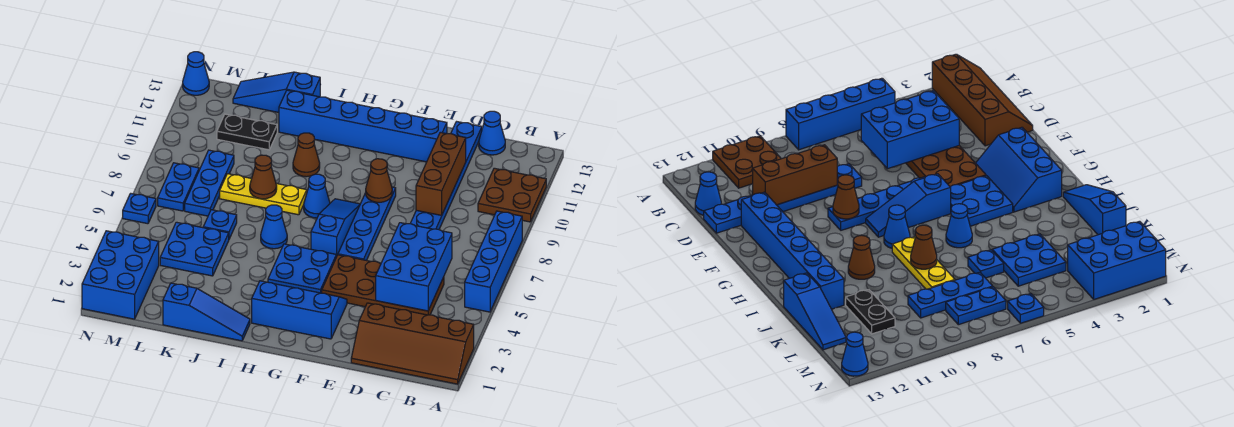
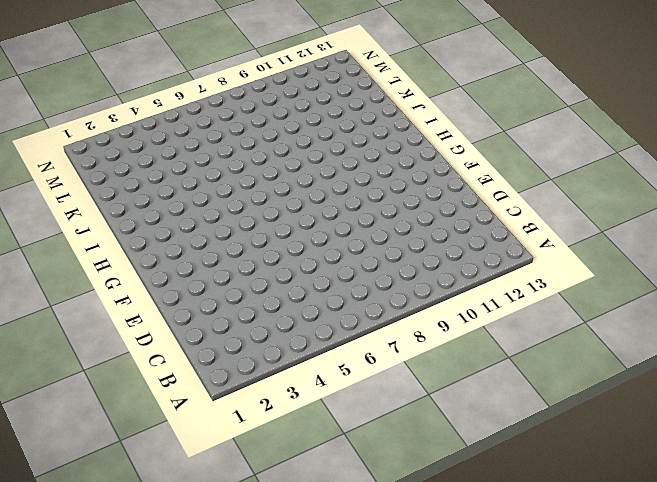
none -> brown slope A1:D2 level 1 top 2
none -> blue brick A5:A8 level 1
none -> brown plate A10:B11 level 1

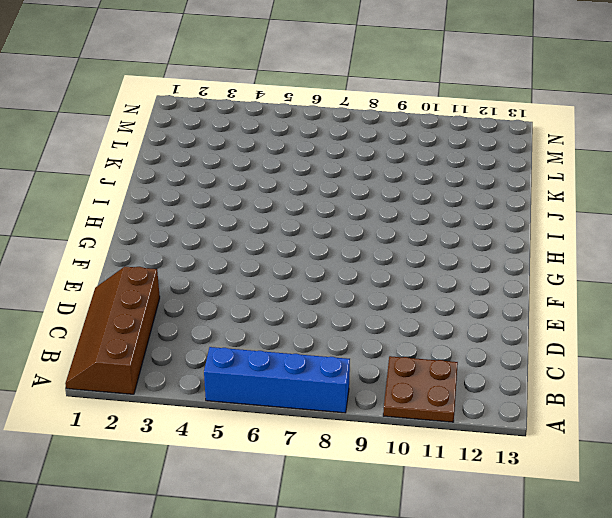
none -> brown plate C4:F5 level 1
none -> blue cone C13 level 1
none -> blue plate D8:D13 level 1

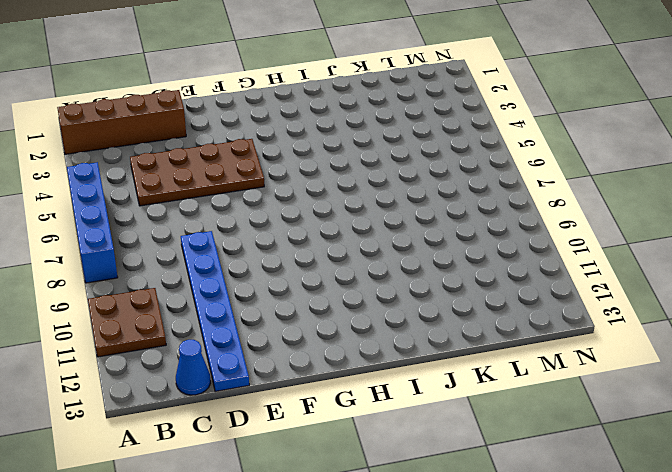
none -> blue brick E12:J12 level 1
none -> blue slope F2:H3 level 1 top 2
none -> blue plate F6:F9 level 1

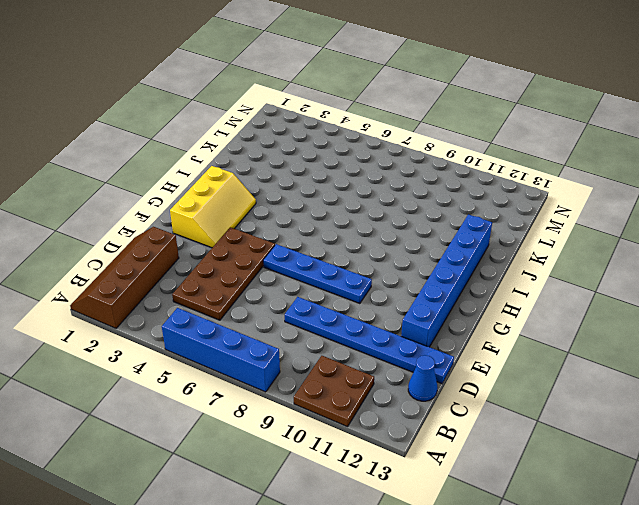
yellow slope F2:H3 level 1 top 2 -> blue slope F2:H3 level 1 top 2
none -> blue plate G4:H5 level 1
none -> blue slope G6:G8 level 1 top 6
none -> blue cone H8 level 1

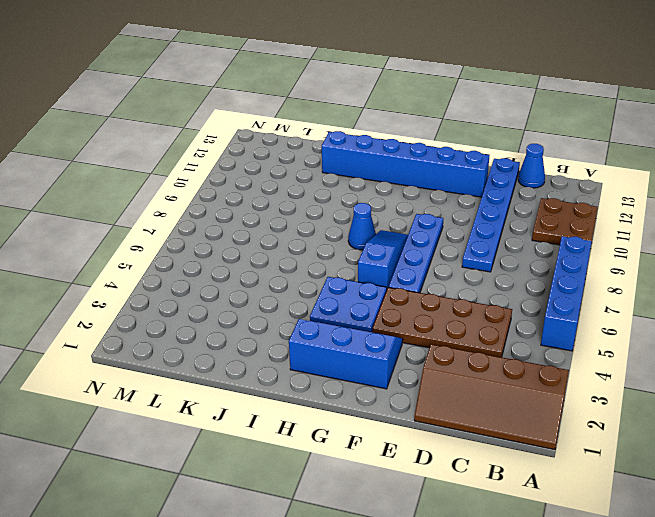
none -> blue slope I1:K1 level 1 top K
none -> blue cone I6 level 1
none -> yellow plate I8:K8 level 1

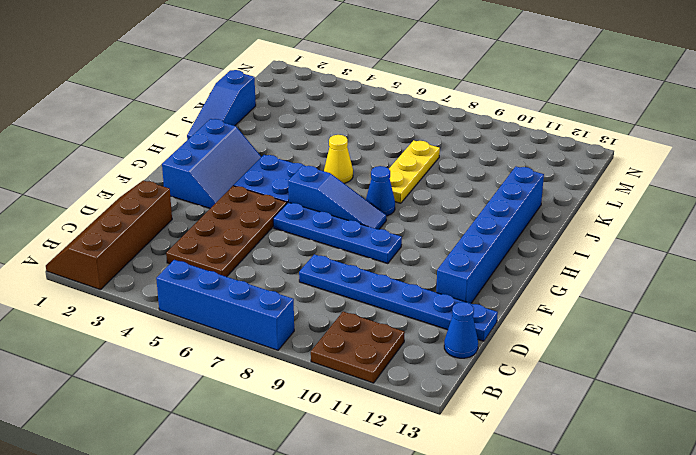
yellow cone I6 level 1 -> blue cone I6 level 1
none -> brown cone I10 level 1
none -> blue slope J13:L13 level 1 top J
none -> blue plate K4:L5 level 1

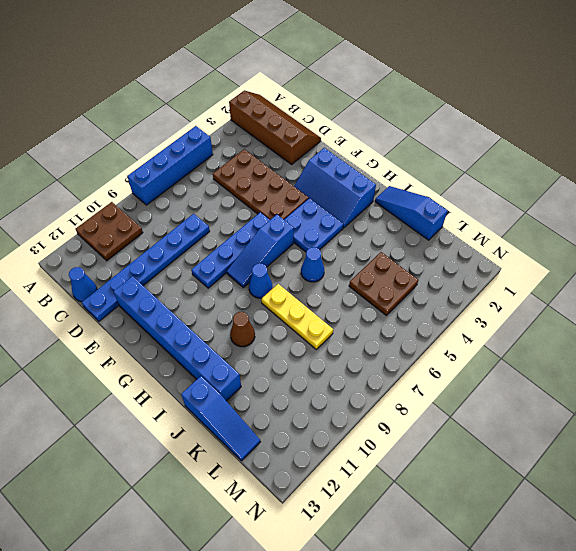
brown plate K4:L5 level 1 -> blue plate K4:L5 level 1
none -> blue plate K6 level 1
none -> black plate K11:L11 level 1
none -> blue plate L7:L9 level 1

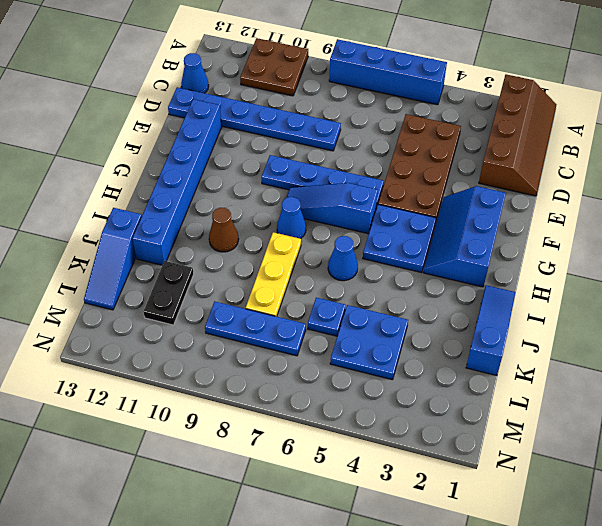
none -> blue brick M1:N3 level 1
none -> blue plate M7:M8 level 1
none -> blue plate N6 level 1

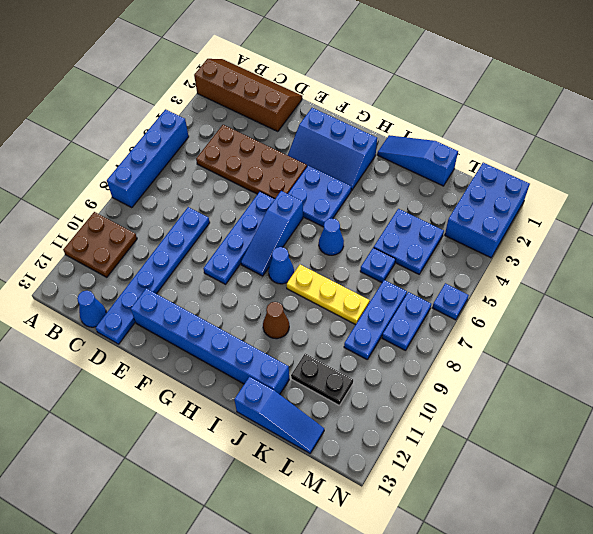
none -> blue cone N13 level 1
none -> blue brick C4:D6 level 2
none -> brown brick D9:D11 level 2

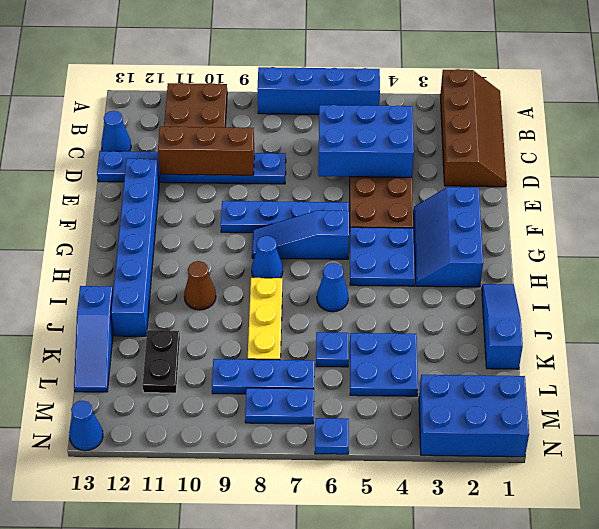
none -> brown cone F9 level 2
none -> brown cone J8 level 2

